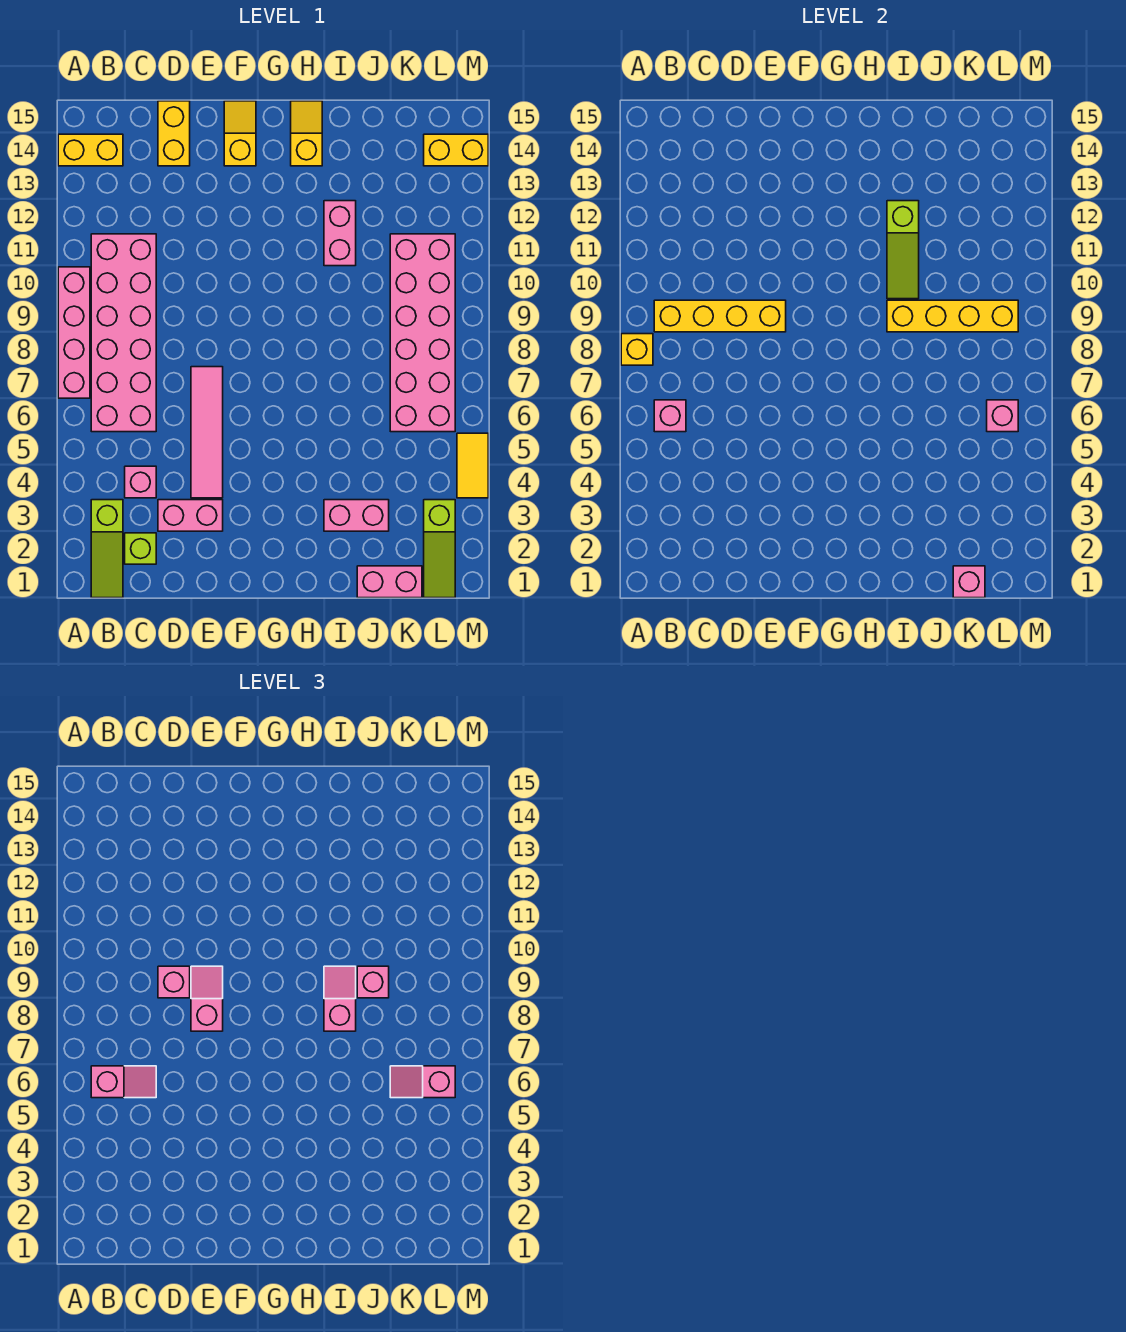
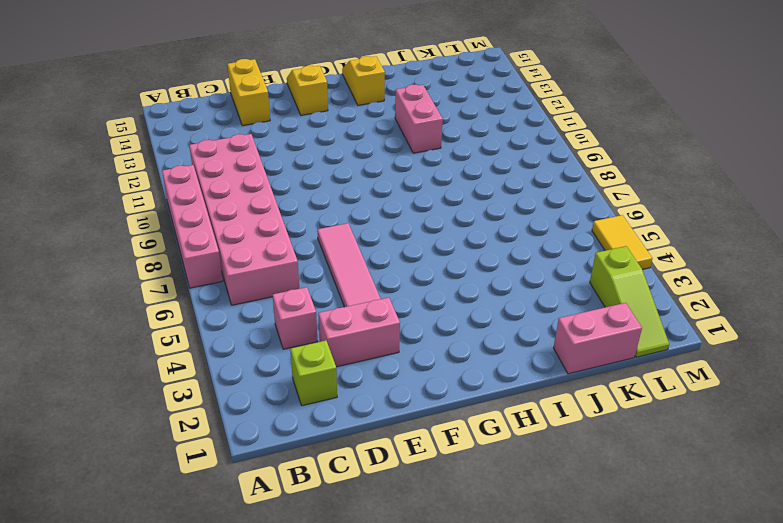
none -> yellow brick A14:B14 level 1
none -> lime slope B1:B3 level 1 top 3
none -> pink brick I3:J3 level 1
none -> pink brick K6:L11 level 1

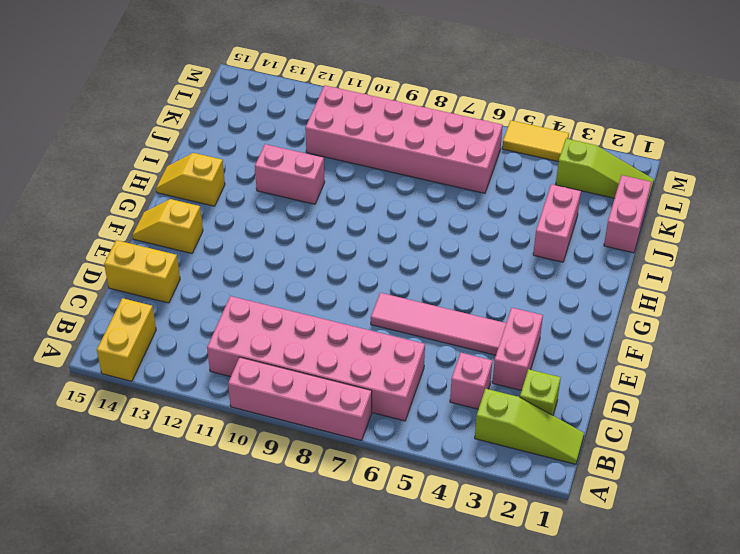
none -> yellow brick L14:M14 level 1
none -> yellow brick A8 level 2
none -> pink brick B6 level 2
none -> yellow brick B9:E9 level 2

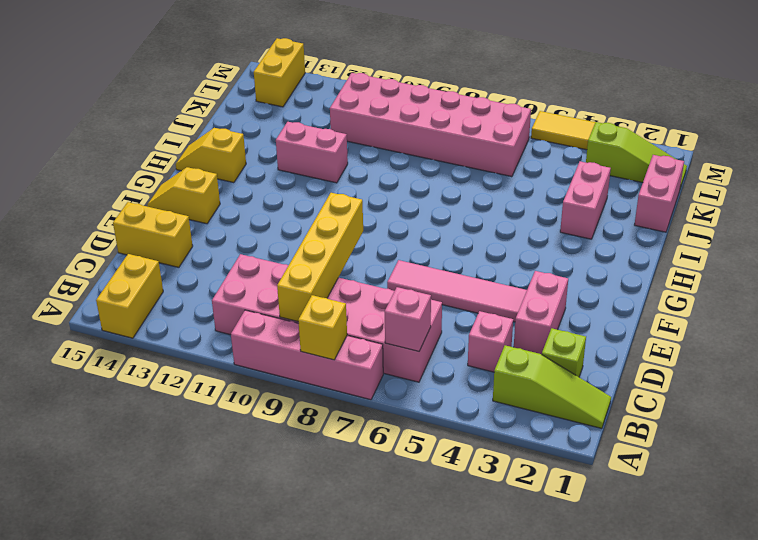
none -> yellow brick I9:L9 level 2
none -> lime slope I10:I12 level 2 top 12
none -> pink brick K1 level 2
none -> pink brick L6 level 2

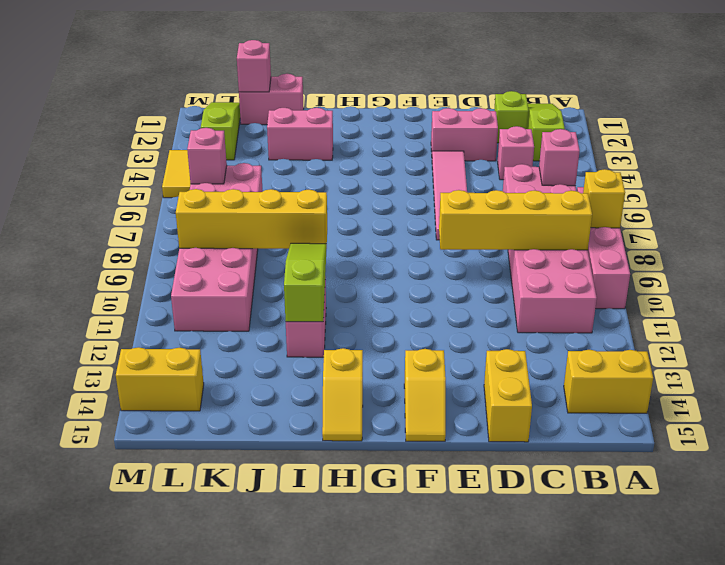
none -> pink slope B6:C6 level 3 top B
none -> pink brick D9 level 3
none -> pink slope E8:E9 level 3 top 8
none -> pink slope I8:I9 level 3 top 8

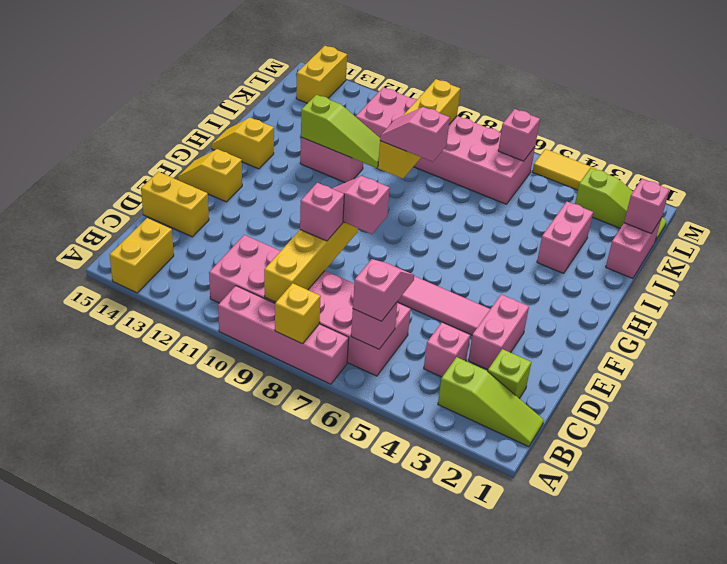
none -> pink brick J9 level 3
none -> pink slope K6:L6 level 3 top L

